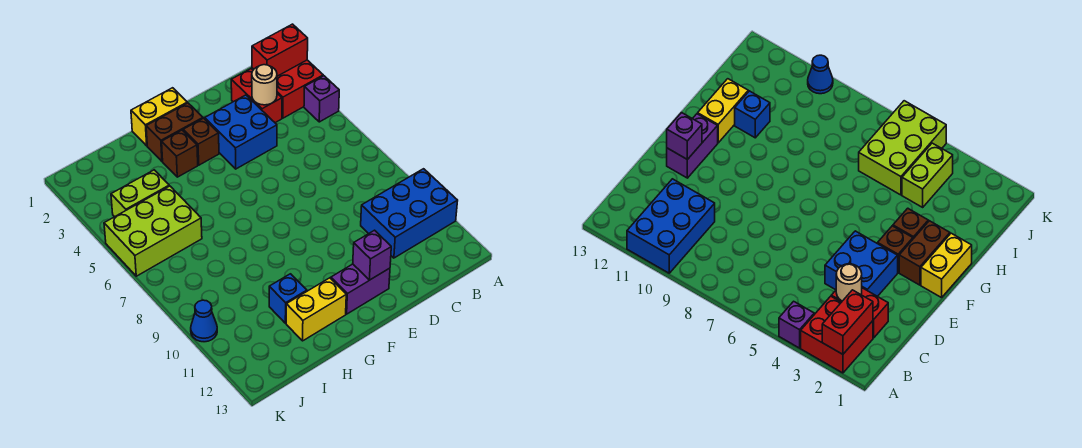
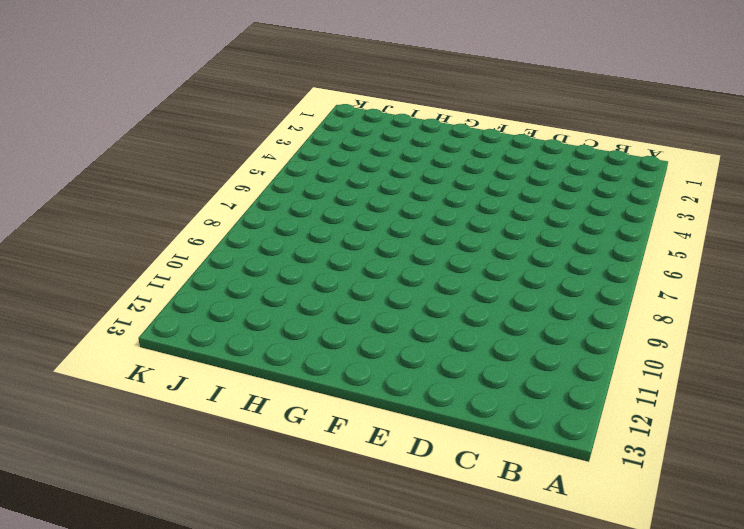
none -> red brick A2:B3 level 1
none -> purple brick A4 level 1
none -> blue brick A10:C11 level 1

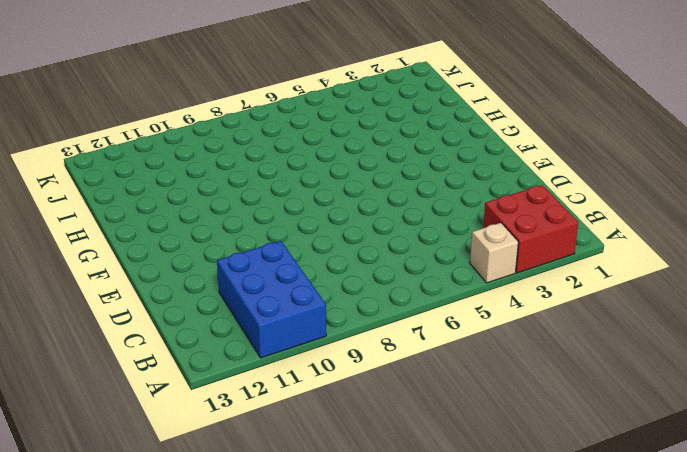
tan brick A4 level 1 -> purple brick A4 level 1
none -> red brick C2:C3 level 1
none -> blue brick D3:E4 level 1
none -> purple brick E12:F12 level 1

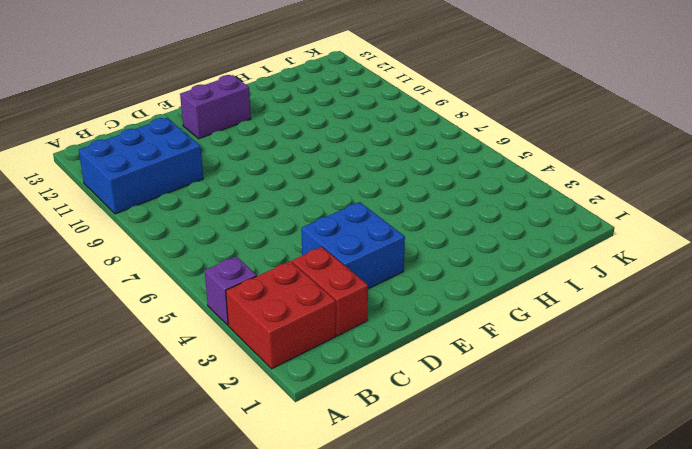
none -> yellow brick F1:G1 level 1
none -> brown brick F2:G2 level 1
none -> brown brick F3 level 1

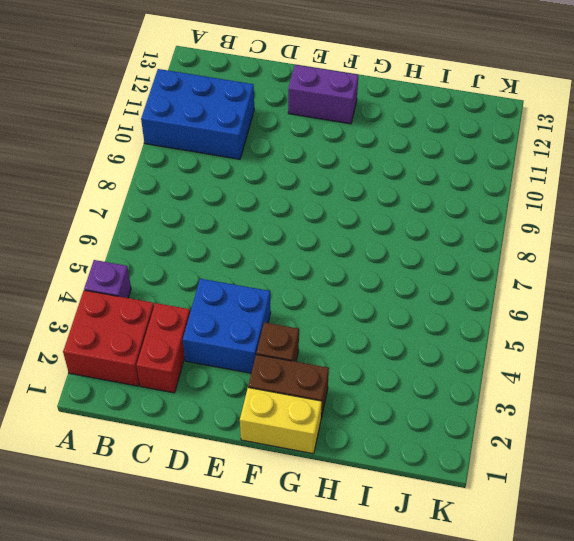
none -> brown brick G3 level 1
none -> yellow brick G12:H12 level 1
none -> blue brick H11 level 1

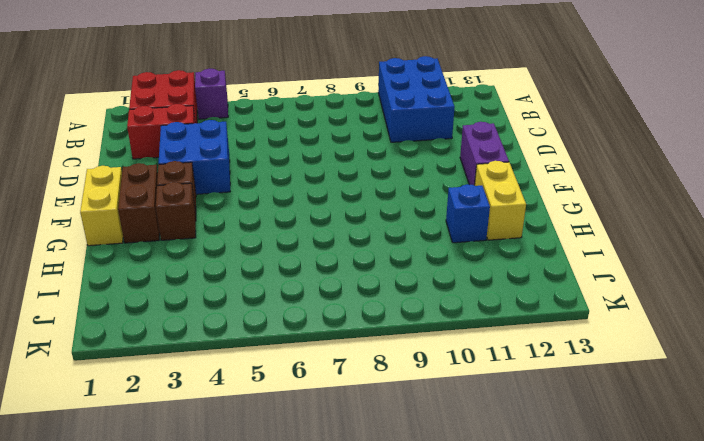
none -> lime brick I4:J4 level 1
none -> lime brick I5:K6 level 1
none -> blue cone K10 level 1

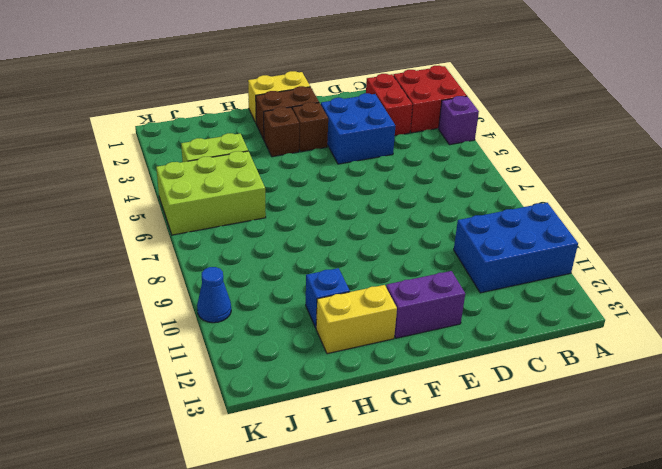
none -> red brick A2:B2 level 2
none -> tan round brick C3 level 2
none -> purple brick E12 level 2

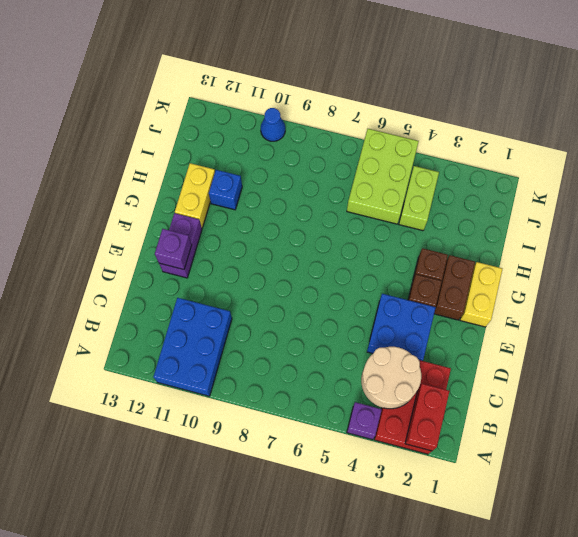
tan round brick B3:C4 level 2 -> tan round brick C3 level 2

